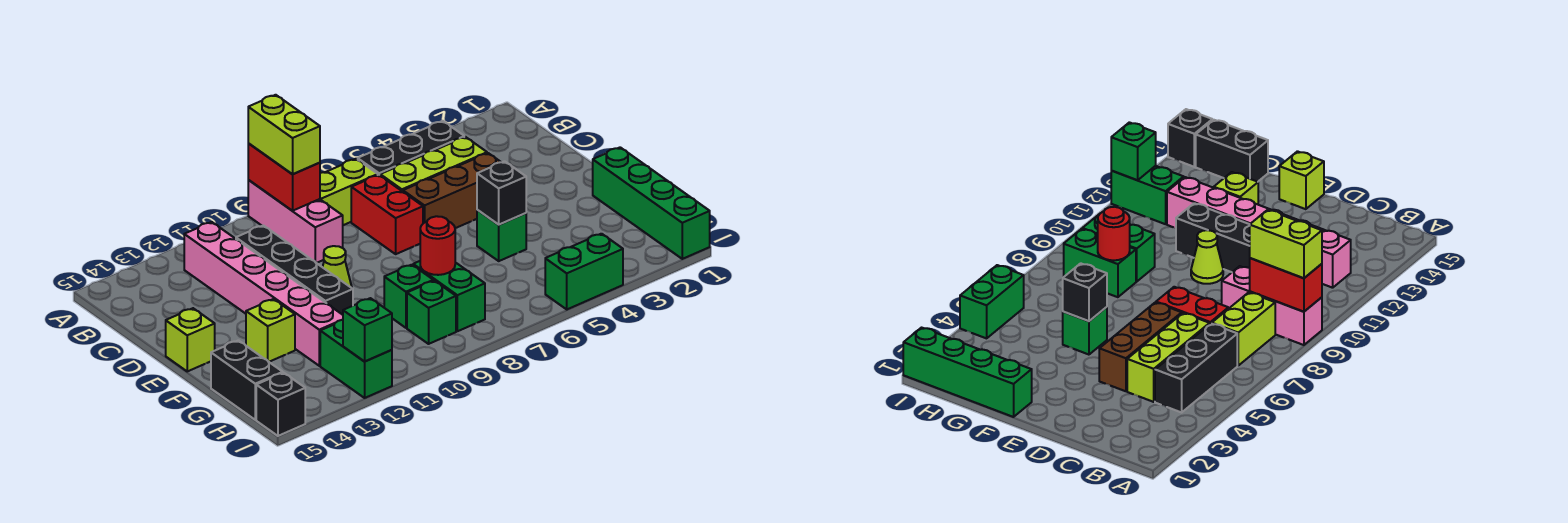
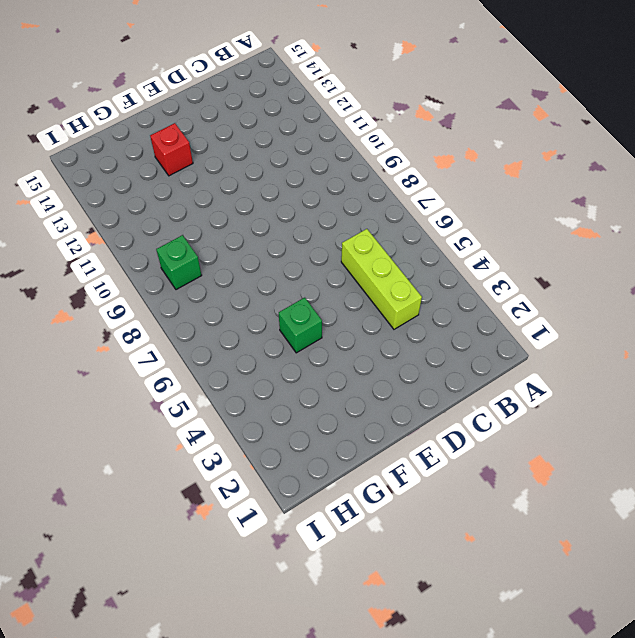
red brick F13 level 1 -> lime brick F13 level 1
none -> pink brick A9:C9 level 1
none -> black brick B4:B6 level 1
none -> lime brick B7:B8 level 1

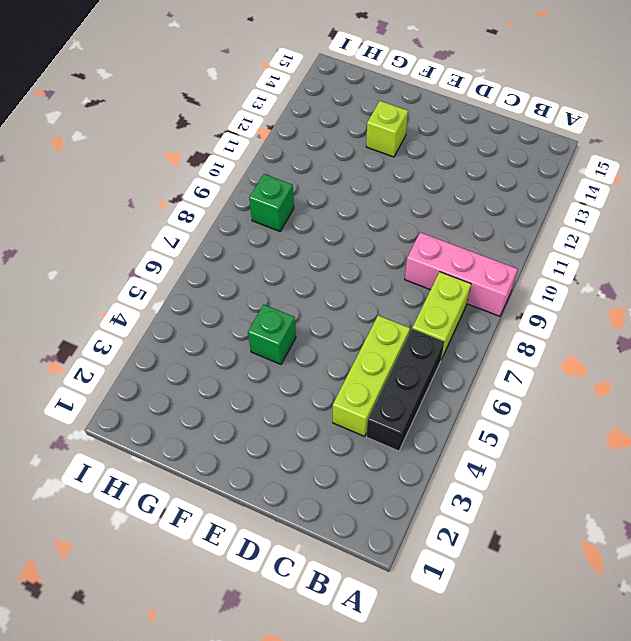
none -> pink brick B12:G12 level 1
none -> red brick C7:D7 level 1
none -> black brick C11:F11 level 1

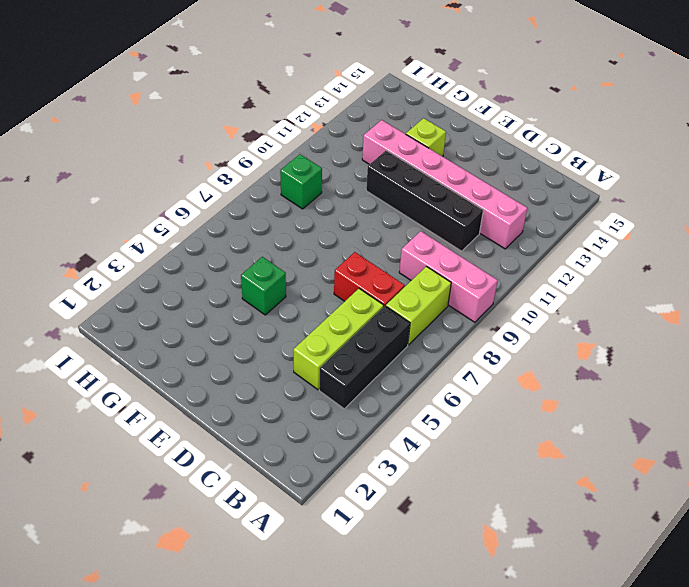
none -> brown brick D4:D6 level 1
none -> lime cone E10 level 1
none -> lime brick E15 level 1

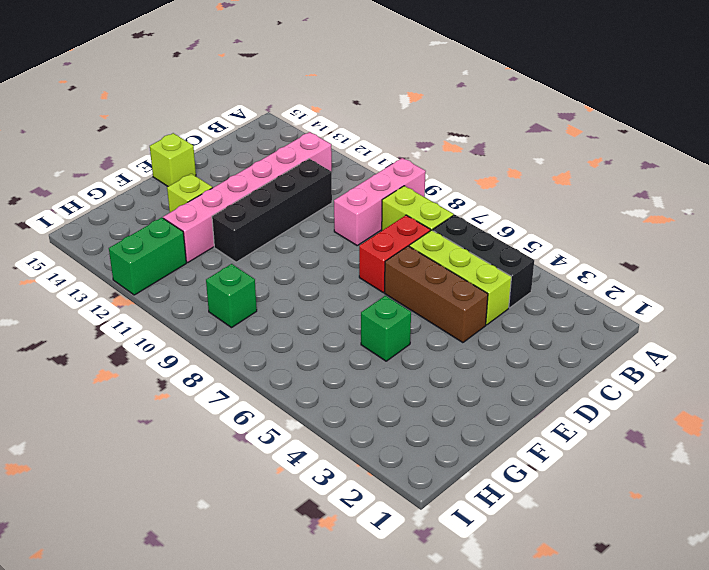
none -> lime cone E10 level 1
none -> green brick F1:I1 level 1
none -> green brick G8:H8 level 1

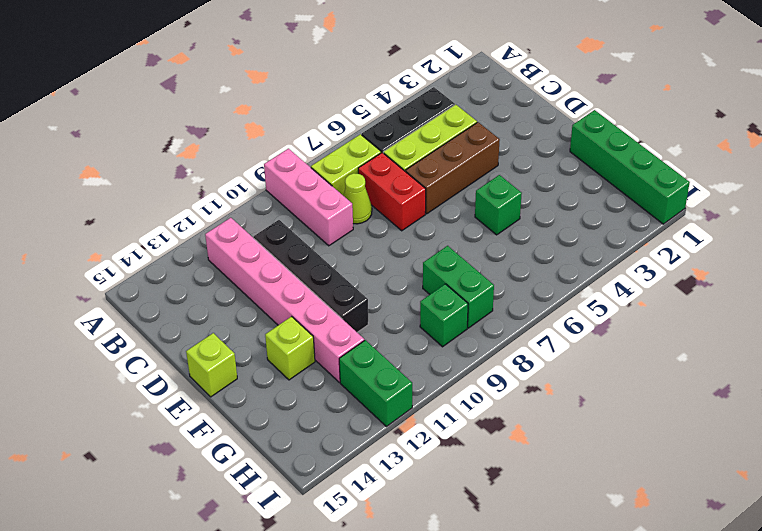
lime cone C8 level 1 -> lime cone E10 level 1
none -> green brick G9 level 1
none -> black brick G15:H15 level 1
none -> green brick I4:I5 level 1

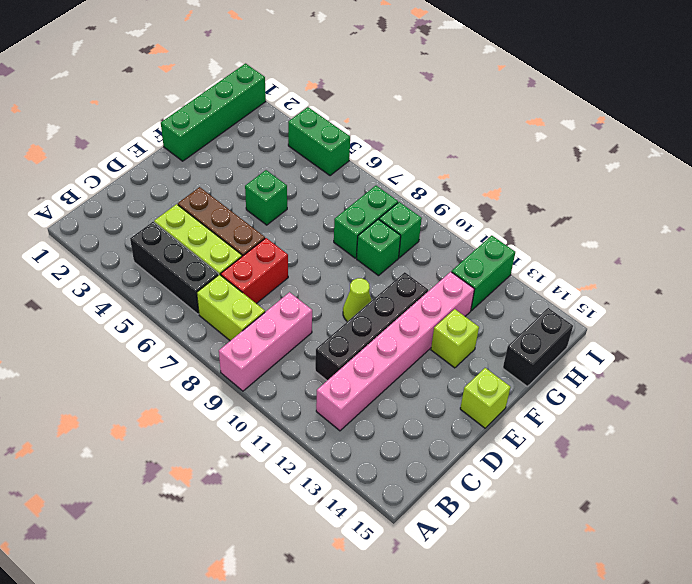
none -> black brick I15 level 1
none -> red brick A9:B9 level 2
none -> black brick F5 level 2

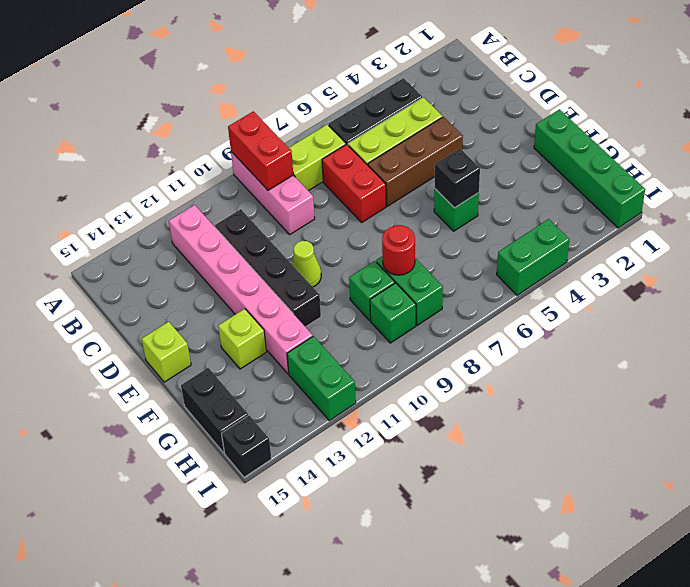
none -> green brick I12 level 2
none -> lime brick A9:B9 level 3

